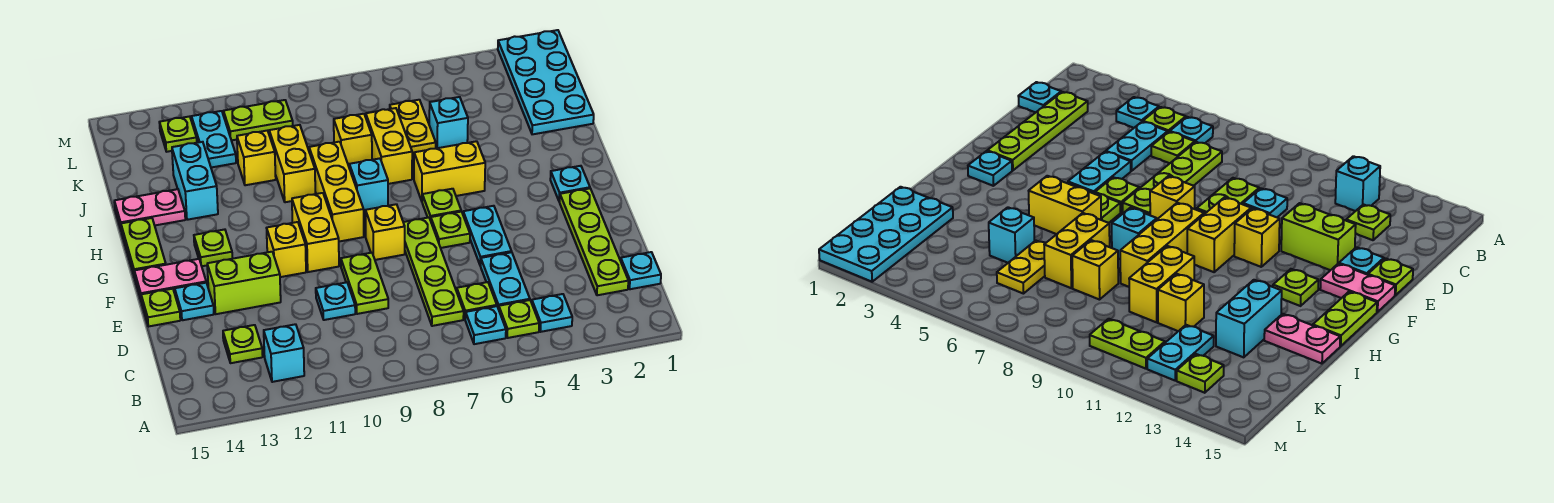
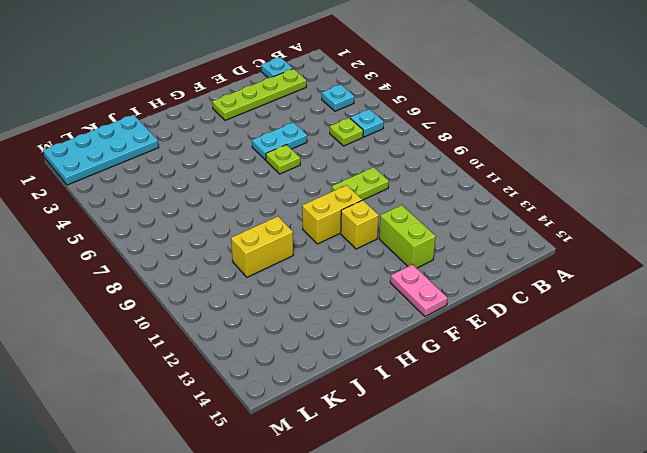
none -> lime plate B5 level 1
none -> cyan brick B12 level 1
none -> cyan plate C5:D5 level 1
none -> lime plate C7:F7 level 1

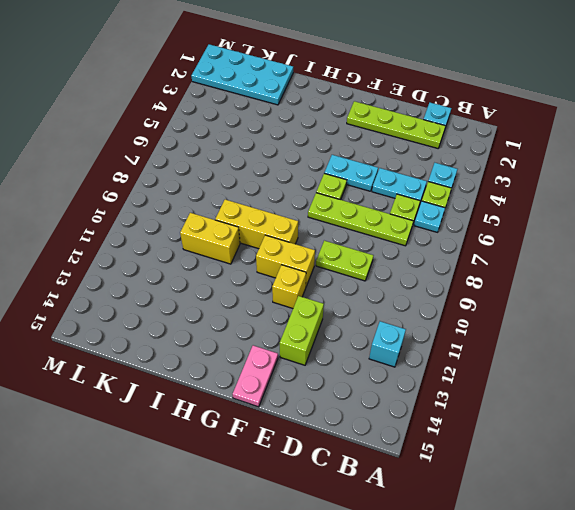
none -> lime plate C13 level 1
none -> cyan plate D10 level 1
none -> cyan plate E14 level 1
none -> lime plate E15 level 1

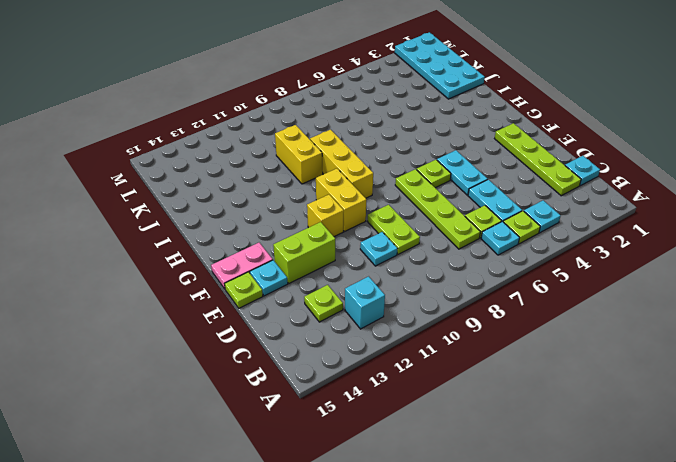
none -> yellow brick F8 level 1
none -> cyan plate G2 level 1
none -> lime plate G6 level 1
none -> lime plate G13 level 1

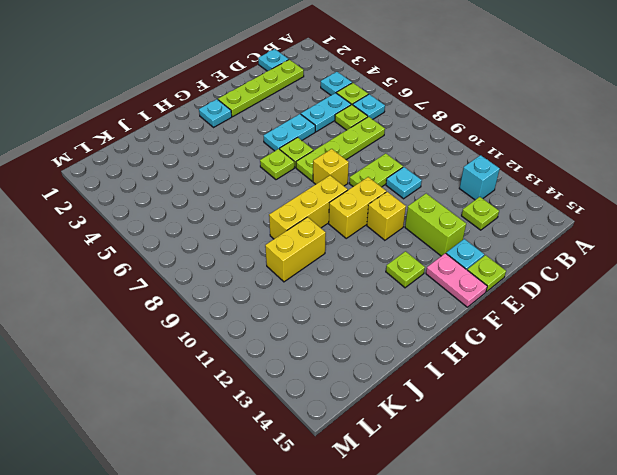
none -> lime plate G15:H15 level 1
none -> yellow brick H5:H6 level 1
none -> cyan brick H8 level 1
none -> yellow brick I7:J7 level 1

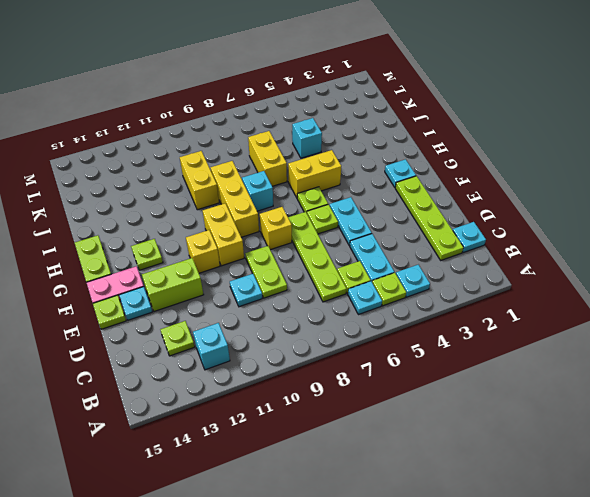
none -> cyan brick I13:J13 level 1
none -> pink plate I14:I15 level 1
none -> cyan plate J1:M2 level 1
none -> yellow plate J6:K6 level 1

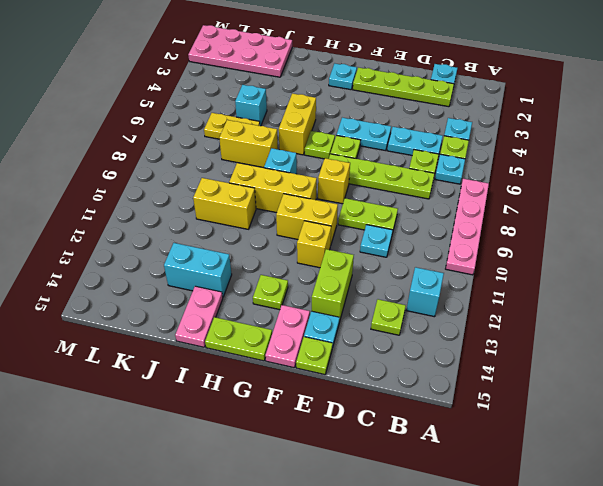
pink plate A7:A10 level 1 -> none
pink plate J1:M2 level 1 -> cyan plate J1:M2 level 1
none -> yellow brick J8 level 1
none -> yellow brick J11 level 1
none -> cyan plate K12:L12 level 1
none -> lime plate L10:L11 level 1

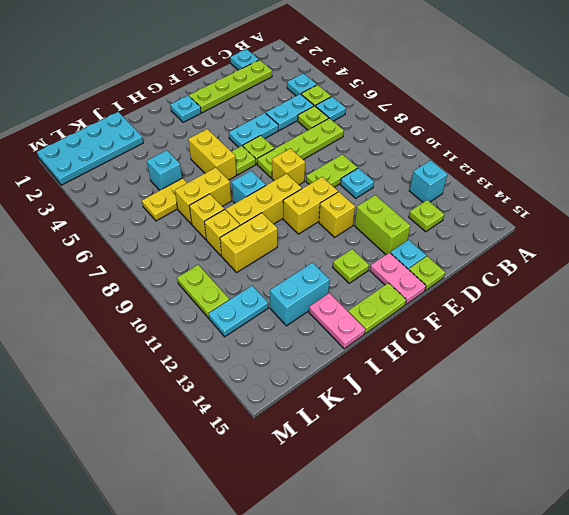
yellow brick J9 level 1 -> yellow brick J11 level 1
none -> lime plate L13 level 1

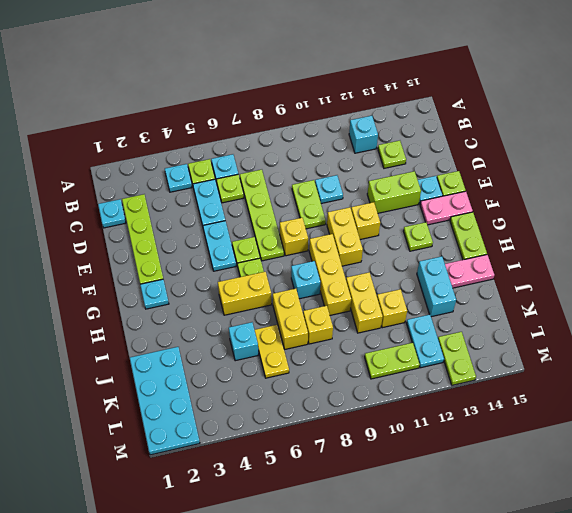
lime plate L13:M13 level 1 -> lime plate L13 level 1

